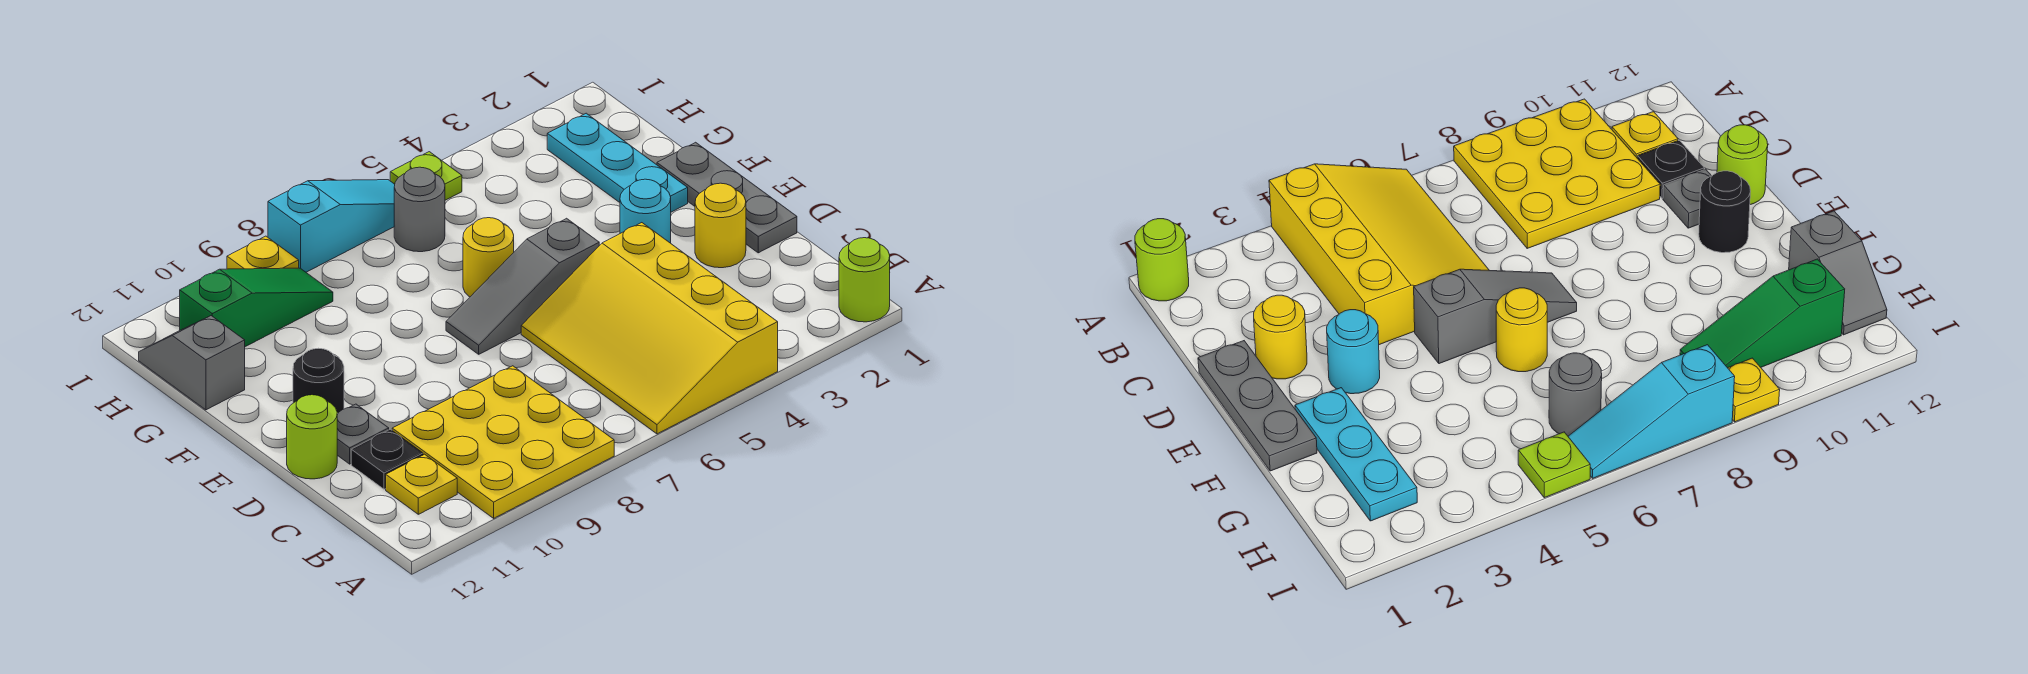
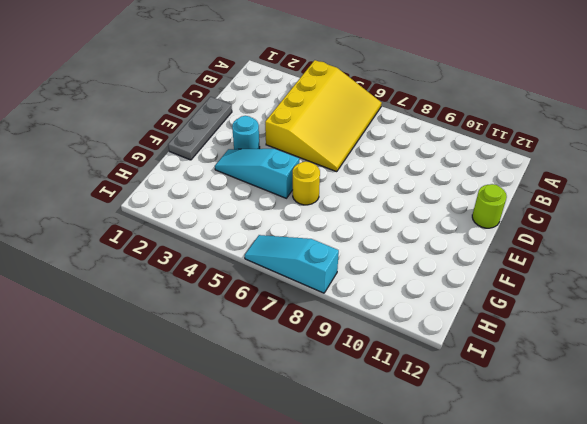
cyan slope F3:F5 level 1 top 5 -> none
none -> lime round brick A1 level 1
none -> yellow plate A8:C10 level 1
none -> yellow plate B11 level 1

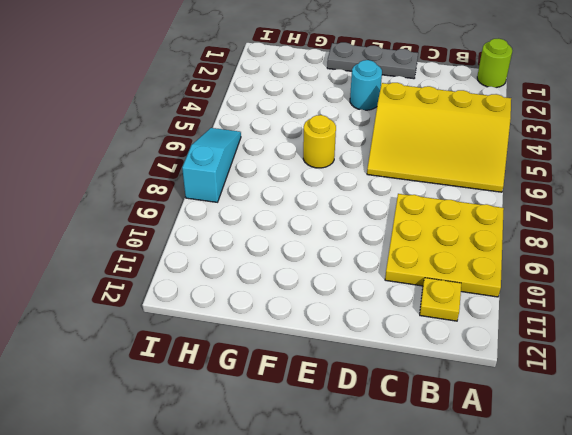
none -> black plate C11 level 1
none -> yellow round brick D2 level 1
none -> grey plate D11 level 1

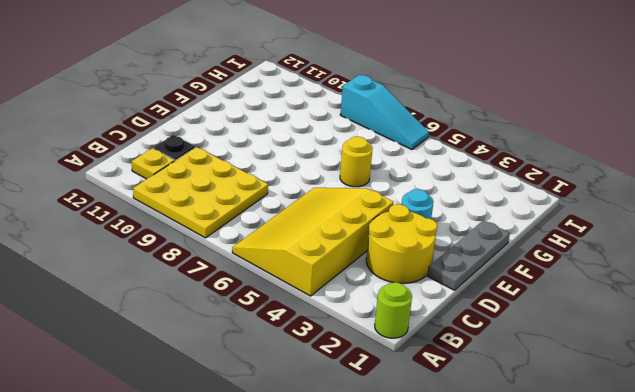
yellow round brick C2:D3 level 1 -> yellow round brick D2 level 1
none -> grey plate D11 level 1
none -> lime round brick D12 level 1
none -> grey slope E5:E7 level 1 top 5

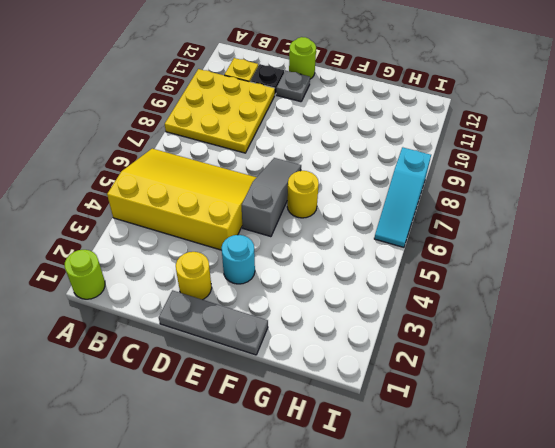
none -> black round brick E11 level 1
none -> cyan plate F2:H2 level 1
none -> grey slope G12:H12 level 1 top G

